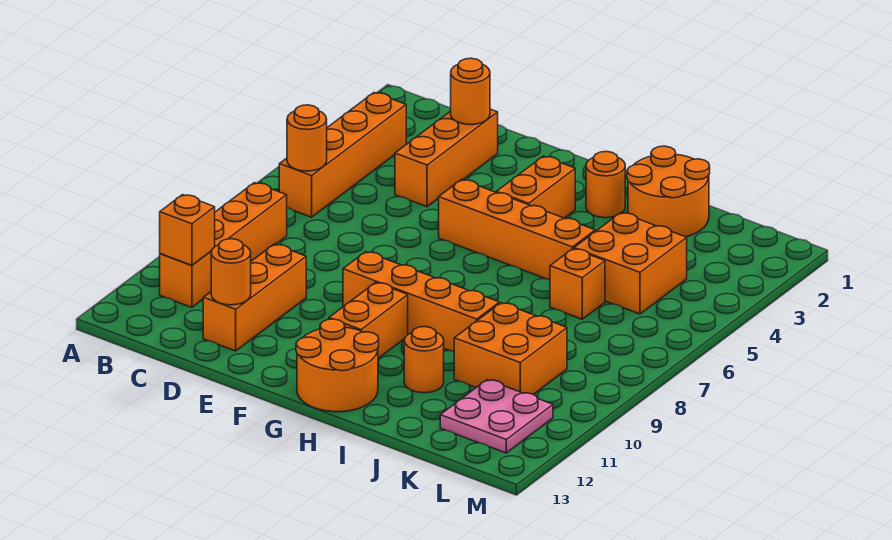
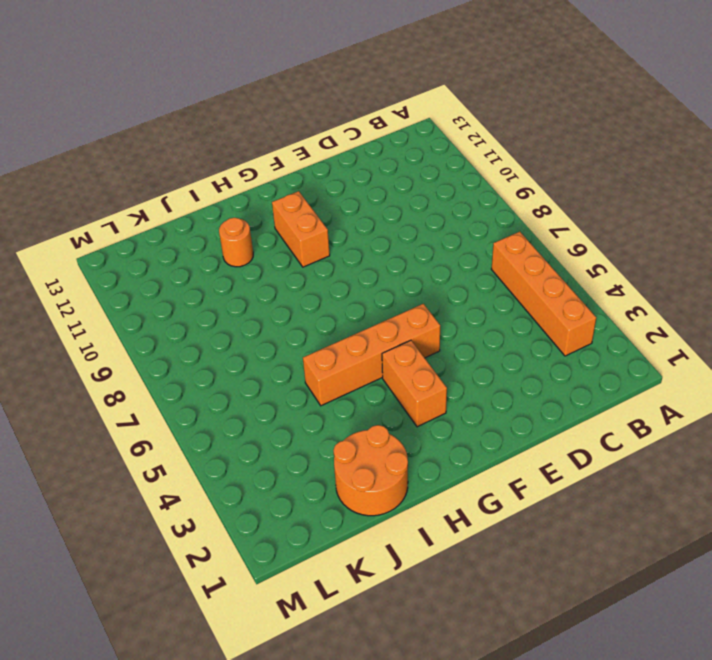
none -> orange brick B8:B11 level 1
none -> orange brick D2:D4 level 1
none -> orange brick D10:D12 level 1

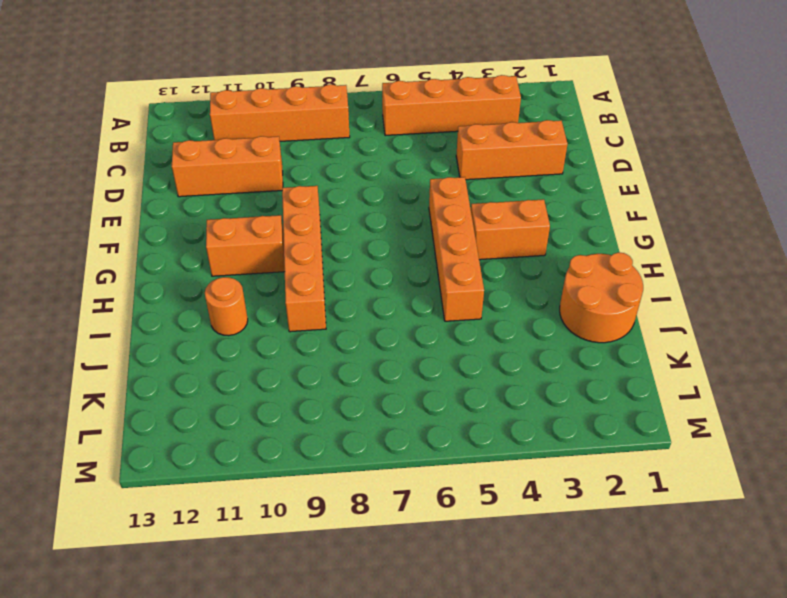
none -> orange round brick G12:H13 level 1
none -> orange round brick H2 level 1
none -> orange brick J4:K5 level 1

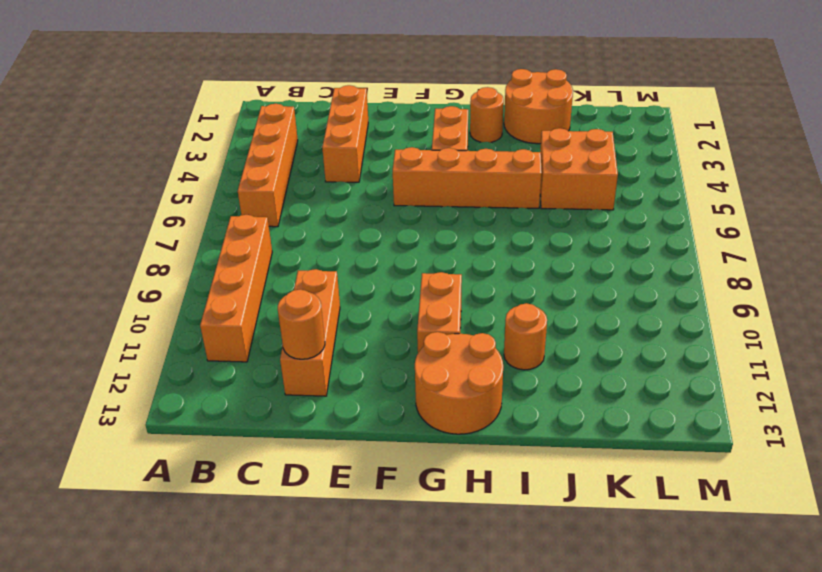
none -> orange brick F9:I9 level 1
none -> orange brick J6 level 1
none -> orange brick J9:K10 level 1

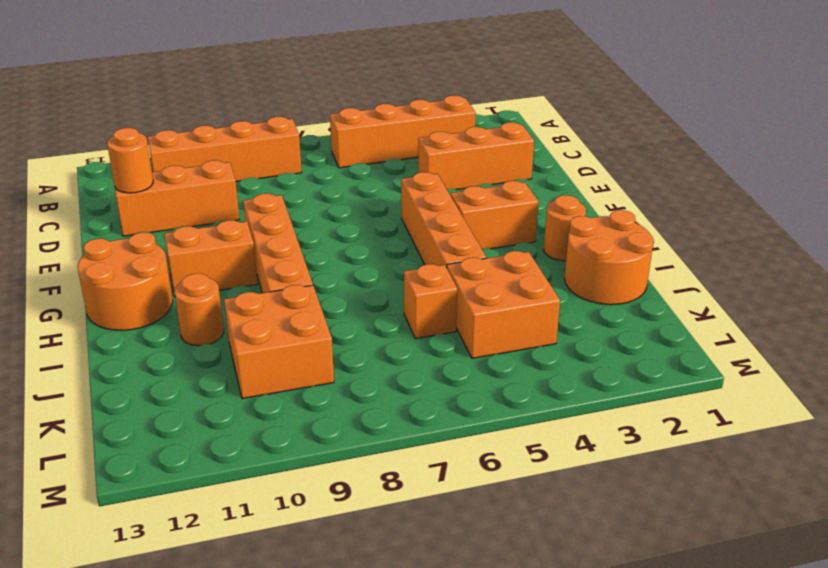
none -> pink plate K11:L12 level 1
none -> orange round brick B6 level 2
none -> orange brick B11 level 2

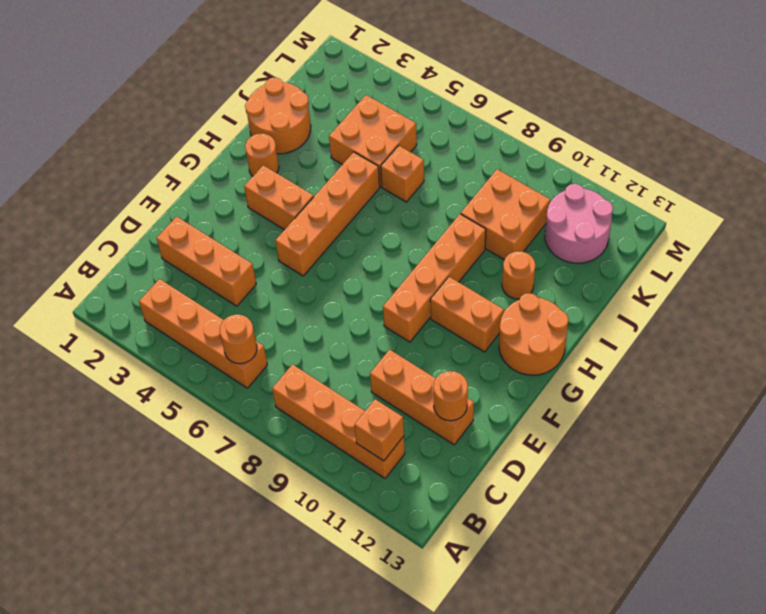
pink round brick K11:L12 level 1 -> pink plate K11:L12 level 1
none -> orange round brick D2 level 2

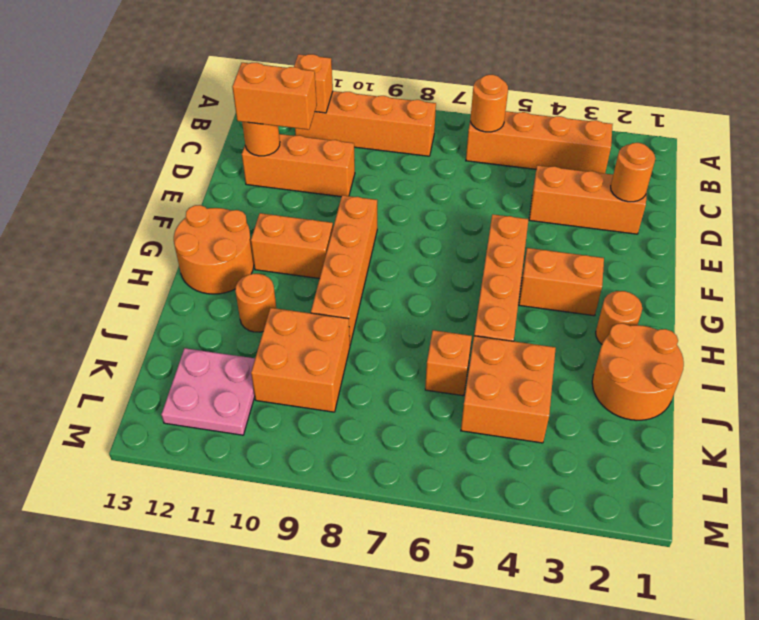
orange brick D11:D12 level 3 -> none

